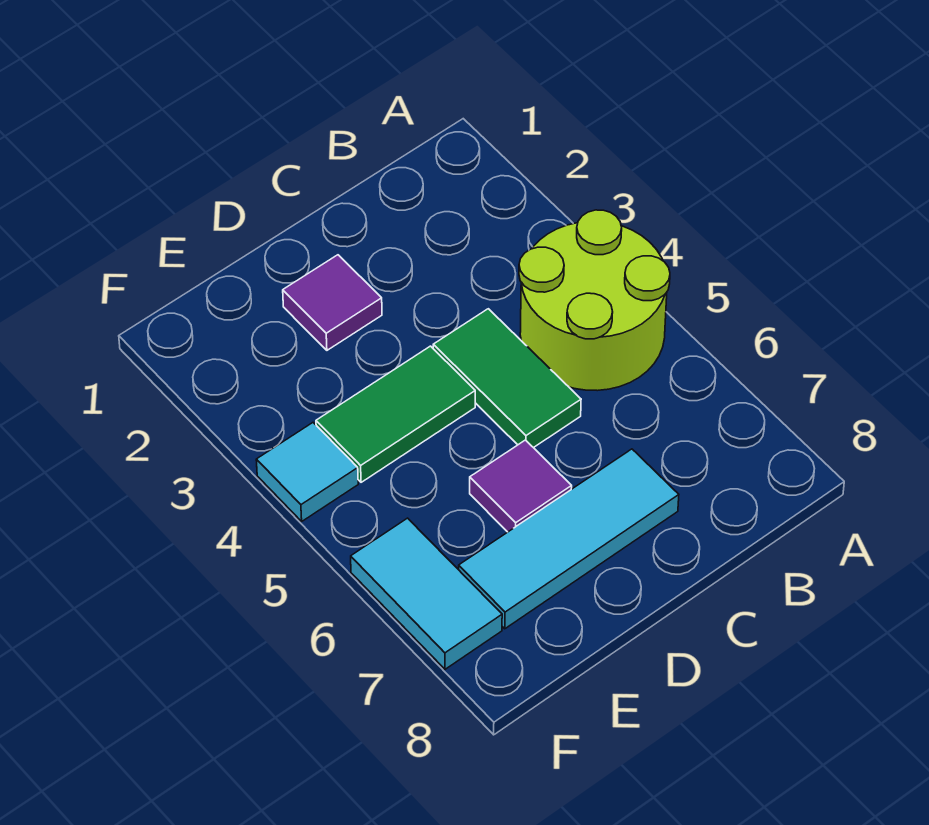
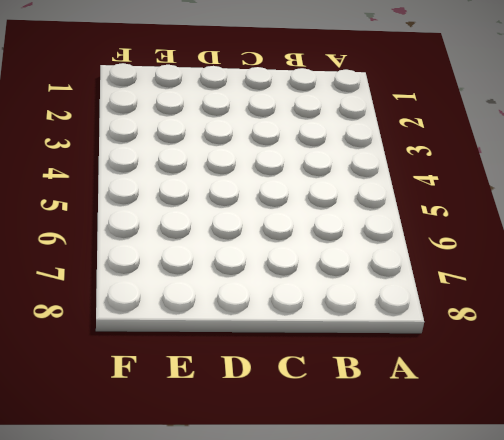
none -> lime round brick A4:B5 level 1
none -> green tile C4:C5 level 1

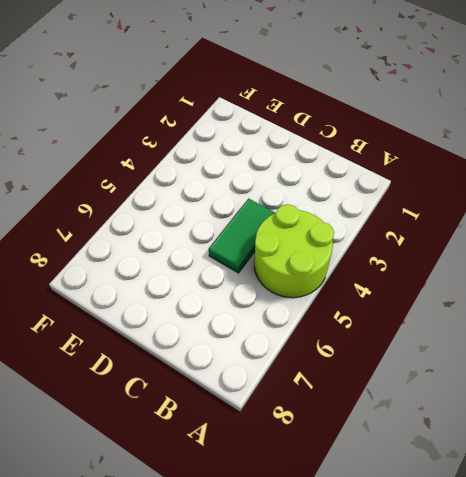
none -> cyan tile C7:E7 level 1
none -> purple tile D2 level 1

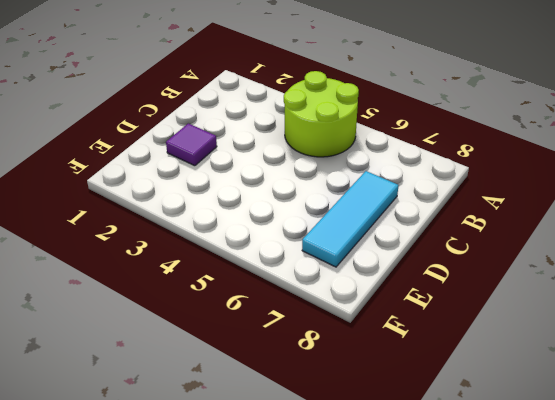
none -> green tile C4:C5 level 1
none -> green tile D4:E4 level 1

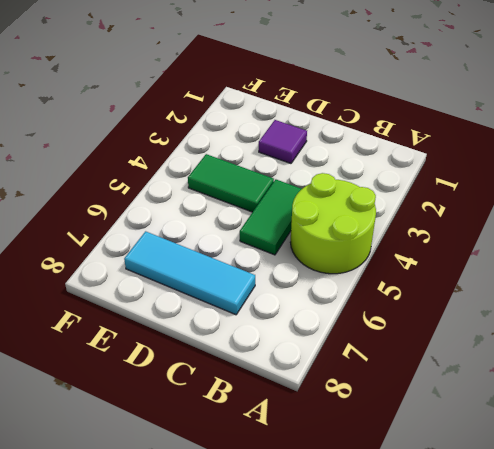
none -> purple tile D6 level 1
none -> cyan tile F4 level 1

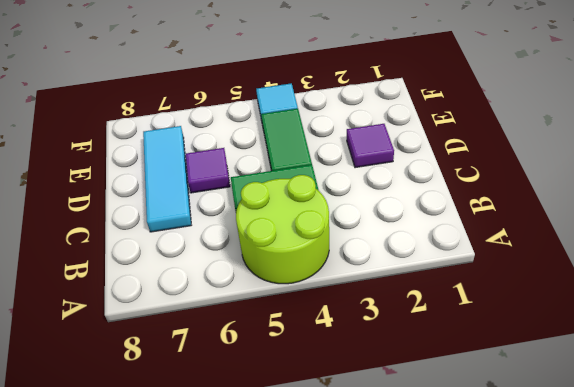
none -> cyan tile F6:F7 level 1

